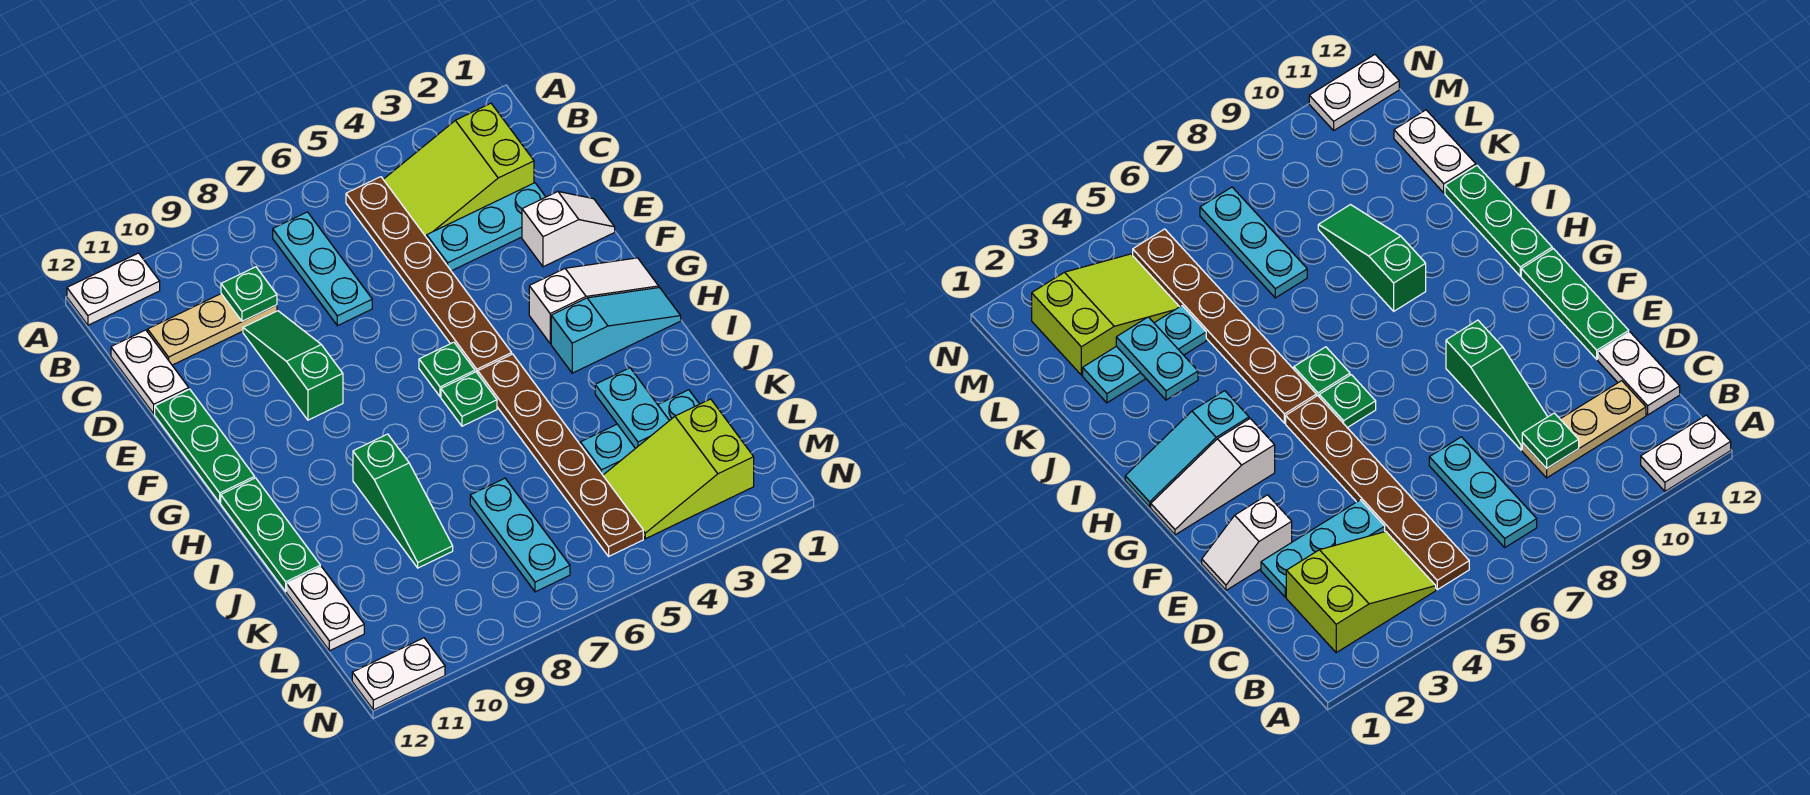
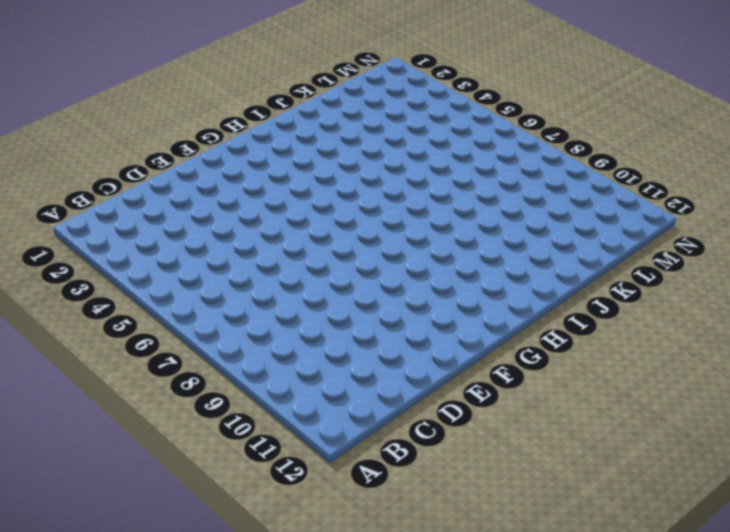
none -> white plate A11:A12 level 1
none -> lime slope B2:C4 level 1 top 2
none -> brown plate B5:G5 level 1

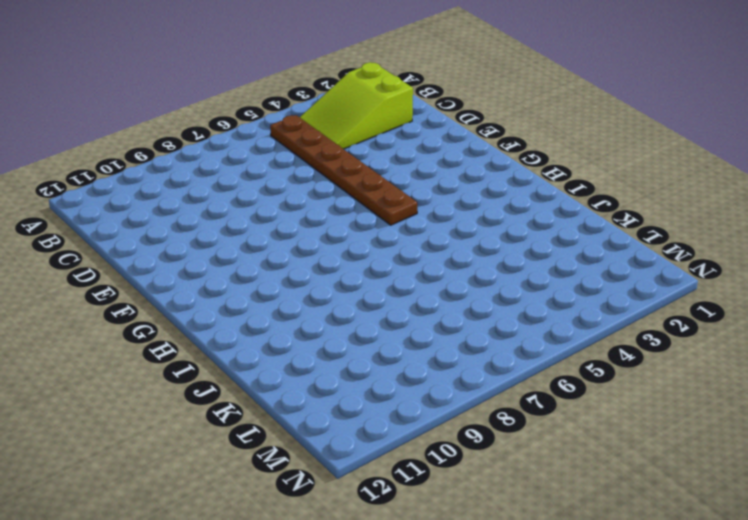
none -> white plate A11:A12 level 1
none -> cyan plate B7:D7 level 1
none -> tan plate C9:C11 level 1

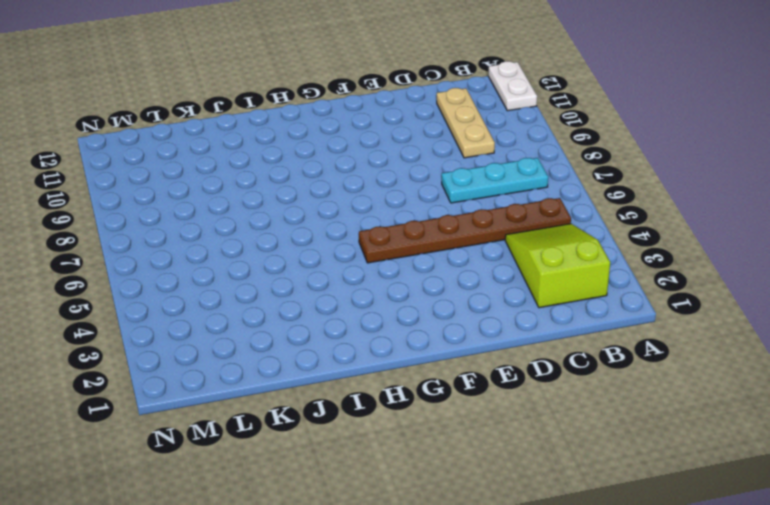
none -> white plate C12:D12 level 1
none -> cyan plate D2:D4 level 1
none -> green slope D9:F9 level 1 top F

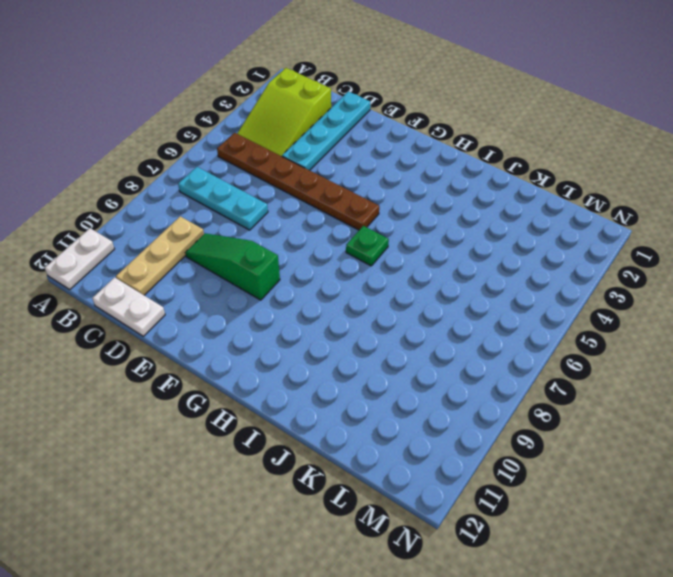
cyan plate D1:D4 level 1 -> cyan plate D2:D4 level 1
none -> white slope E1:E2 level 1 top 2
none -> green plate E12:G12 level 1
none -> white slope G1:G3 level 1 top 3

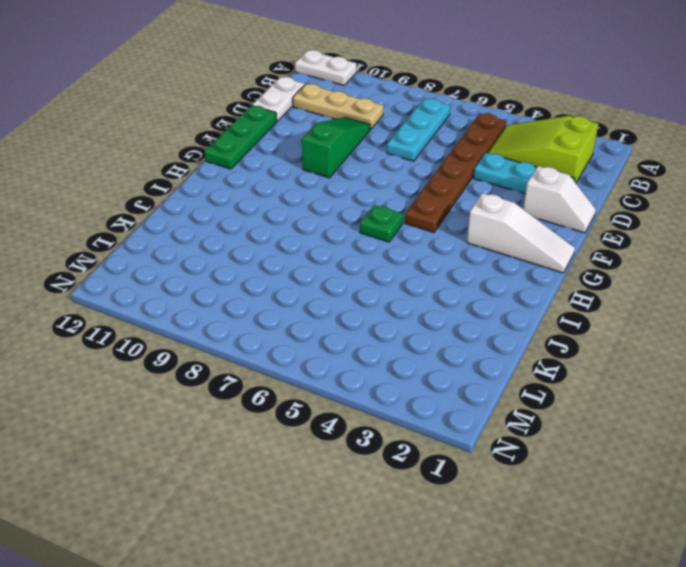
none -> green plate G6 level 1
none -> cyan slope H1:H3 level 1 top 3
none -> brown plate H5:M5 level 1

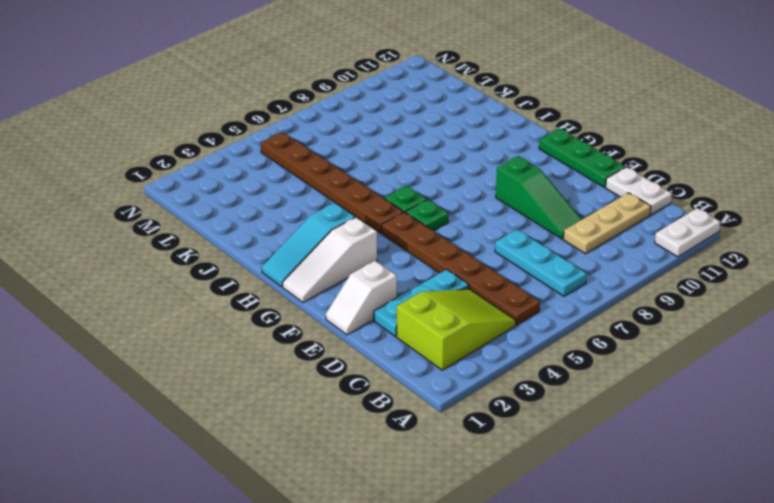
none -> green plate H12:J12 level 1
none -> green slope I9:K9 level 1 top I
none -> cyan plate K2:K4 level 1

